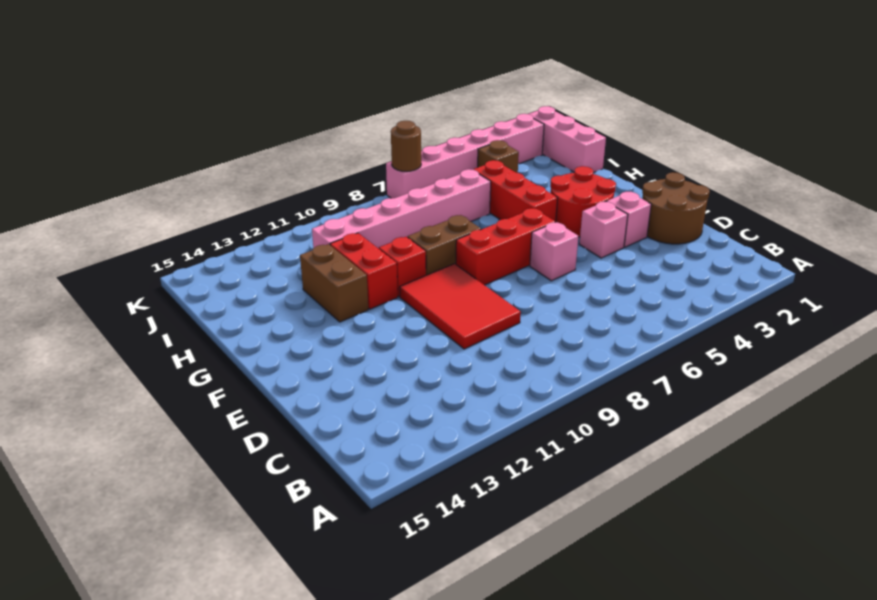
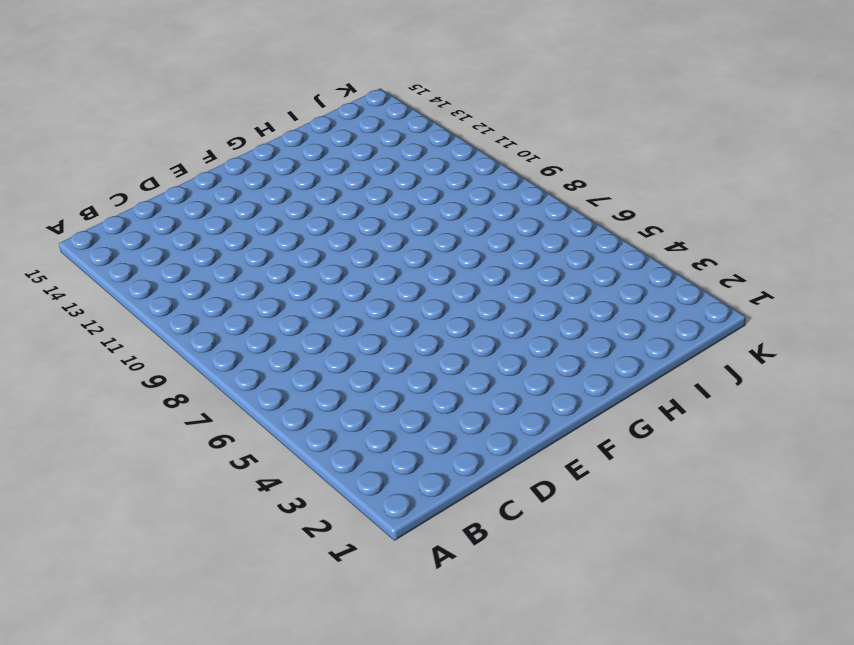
none -> brown round brick D1:E2 level 1
none -> red tile D9:F10 level 1
none -> pink brick E3 level 1

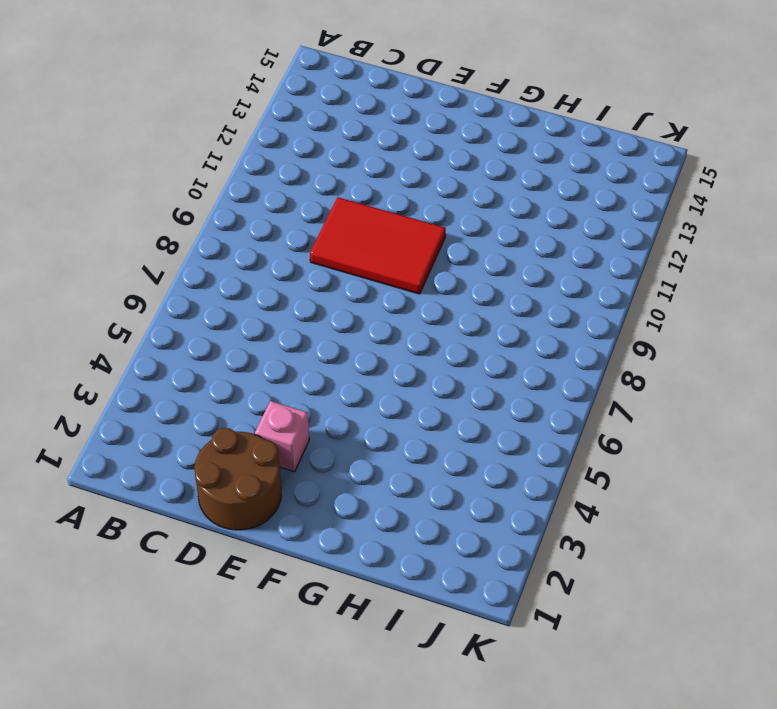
none -> pink brick E4 level 1
none -> pink brick E6 level 1
none -> red round brick F3:G4 level 1

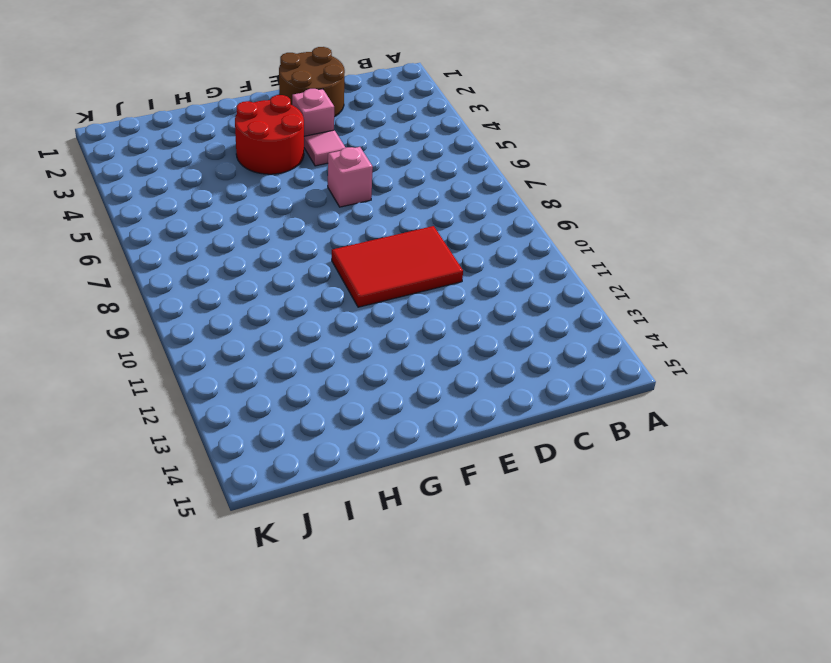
pink tile E4 level 1 -> pink brick E4 level 1
none -> red brick F6:F8 level 1
none -> red brick G5:I5 level 1
none -> brown brick G8:G9 level 1

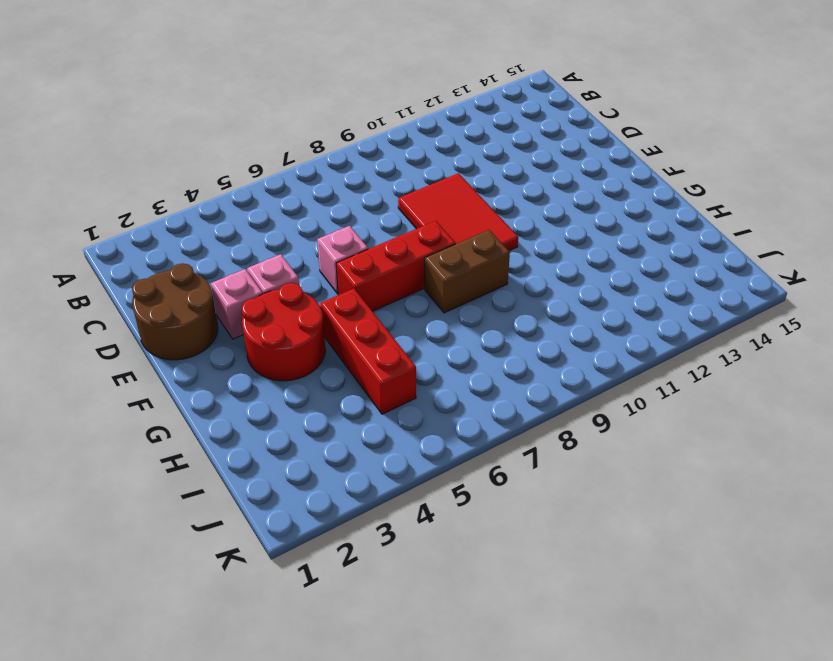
none -> red brick G10 level 1
none -> red brick G11:H11 level 1
none -> brown brick G12:H12 level 1

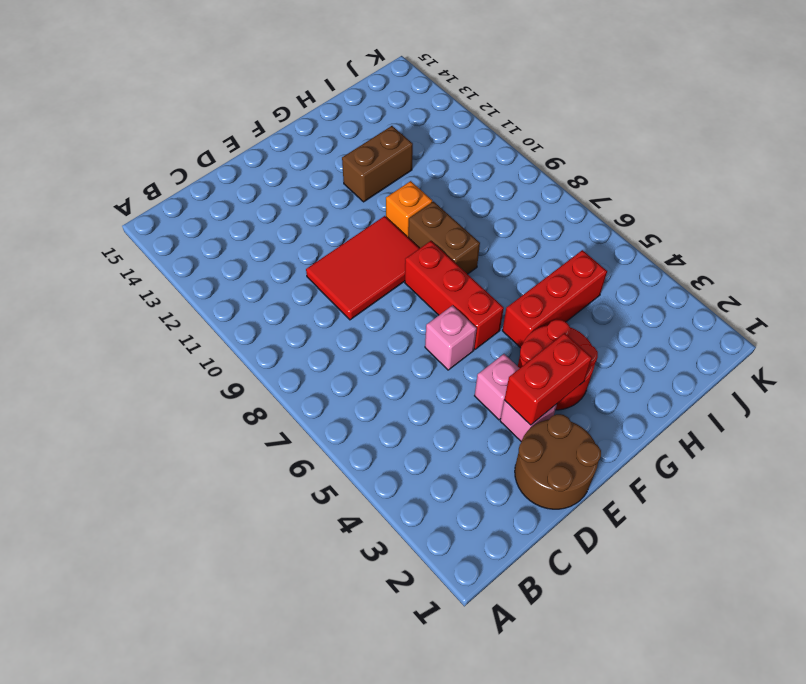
red brick E3:F3 level 2 -> red brick G11:H11 level 1
orange brick G10 level 1 -> red brick G10 level 1
none -> pink brick I1:K1 level 1
none -> pink brick I6:I11 level 1
none -> brown brick J4 level 1

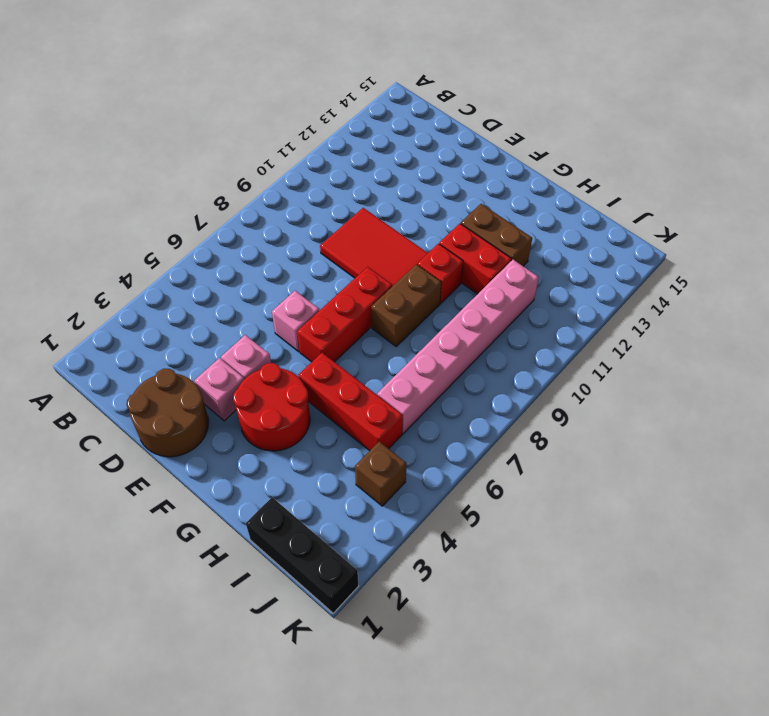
black brick I1:K1 level 1 -> pink brick I1:K1 level 1
none -> pink brick K2:K7 level 1
none -> brown round brick K7 level 2

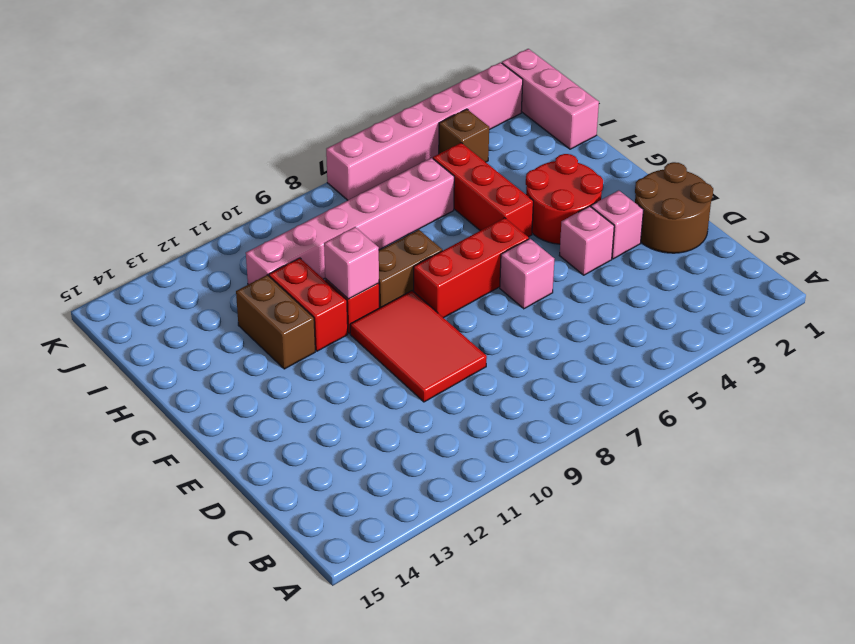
pink brick G10 level 2 -> none
none -> brown round brick K7 level 2

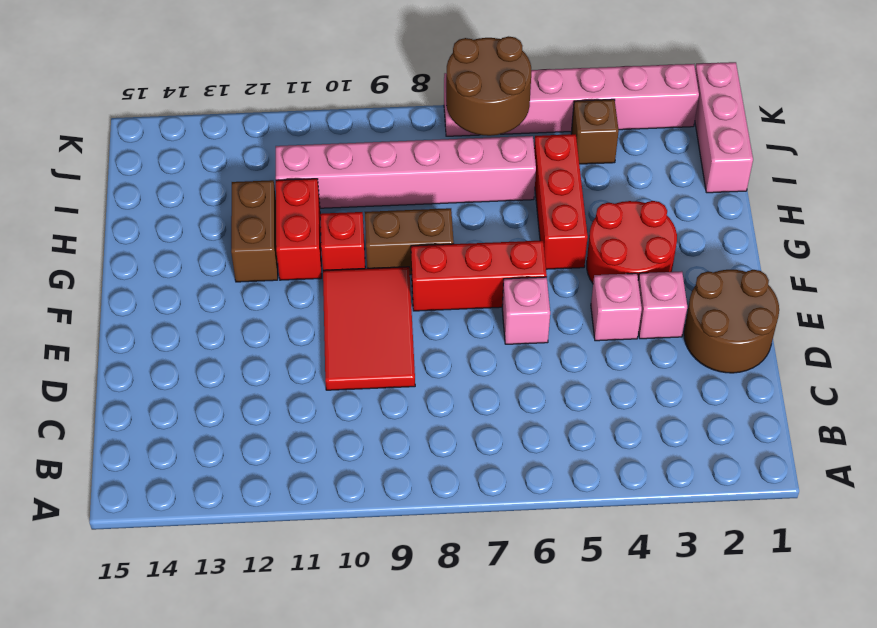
brown round brick J6:K7 level 2 -> brown round brick K7 level 2

